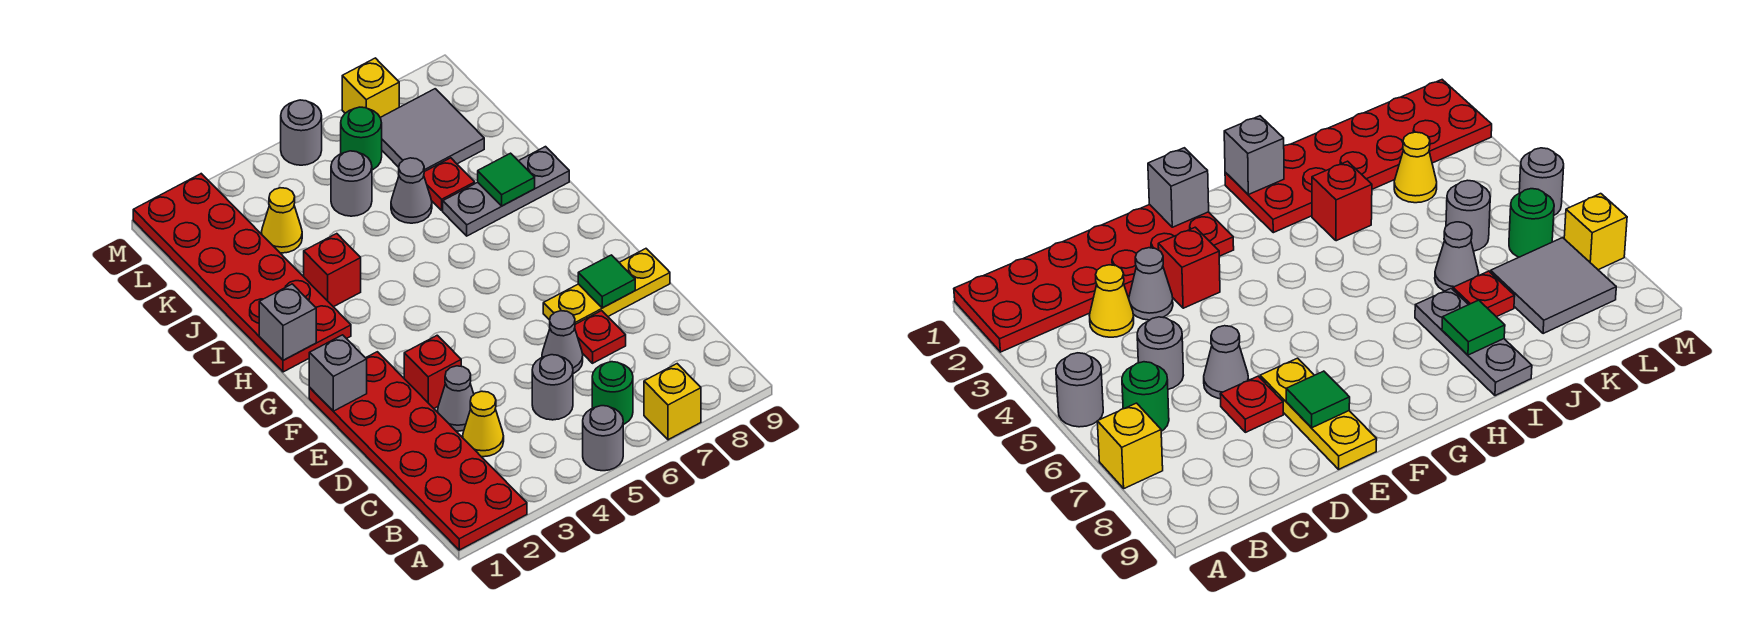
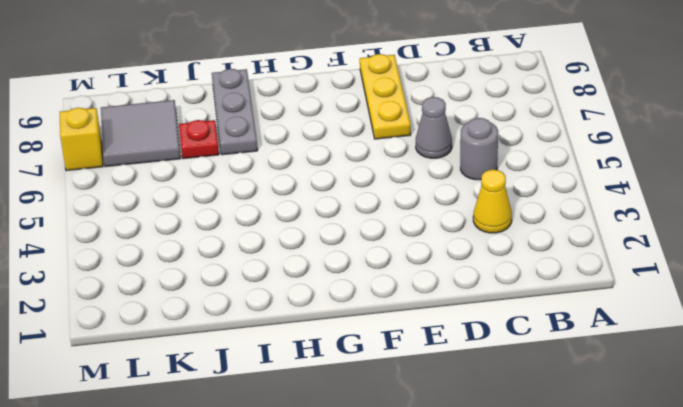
none -> red plate A1:F2 level 1
none -> grey round brick A5 level 1
none -> yellow brick A7 level 1

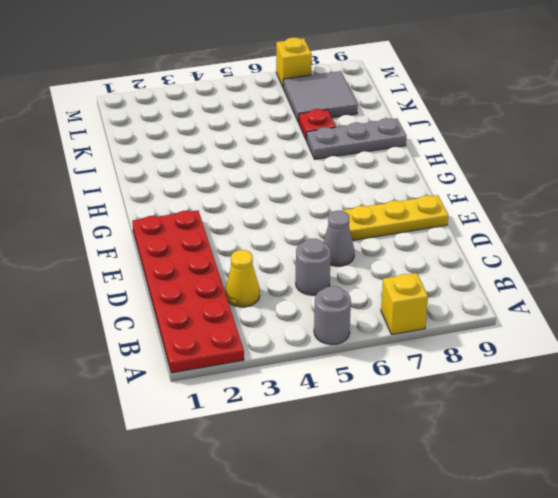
none -> green round brick B6 level 1
none -> grey cone D3 level 1
none -> red plate D7 level 1

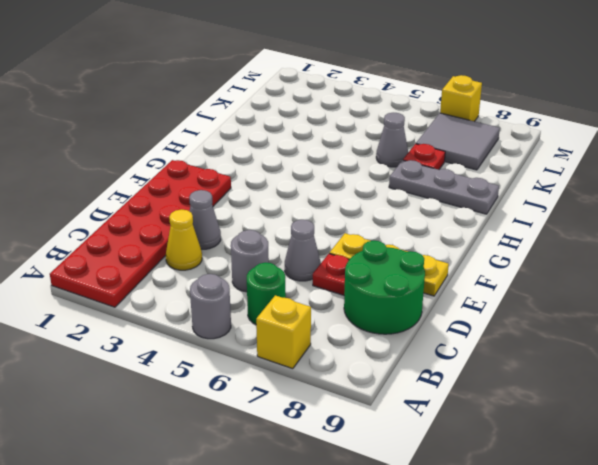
green round brick C8:D9 level 1 -> none
none -> red brick E3 level 1
none -> red plate H1:M2 level 1
none -> red brick I3 level 1

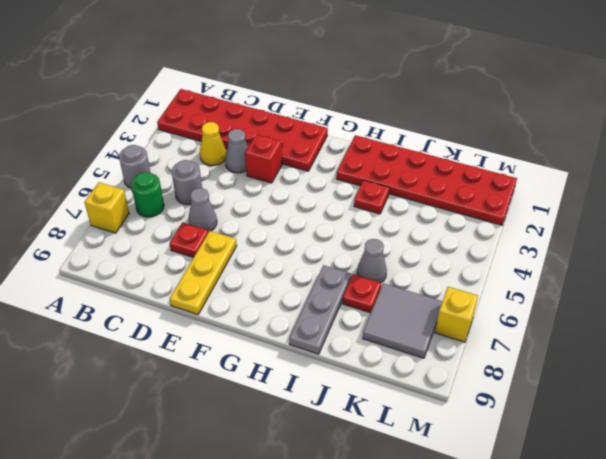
red plate I3 level 1 -> red brick I3 level 1
none -> yellow cone K3 level 1
none -> grey round brick K5 level 1
none -> green round brick L6 level 1

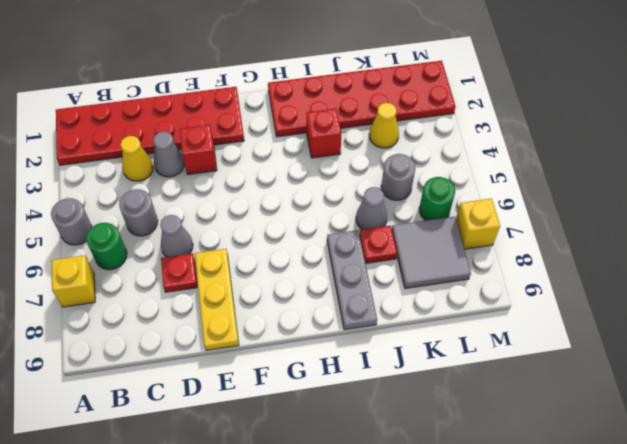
none -> grey round brick M5 level 1
none -> green tile E8 level 2
none -> grey brick F1 level 2

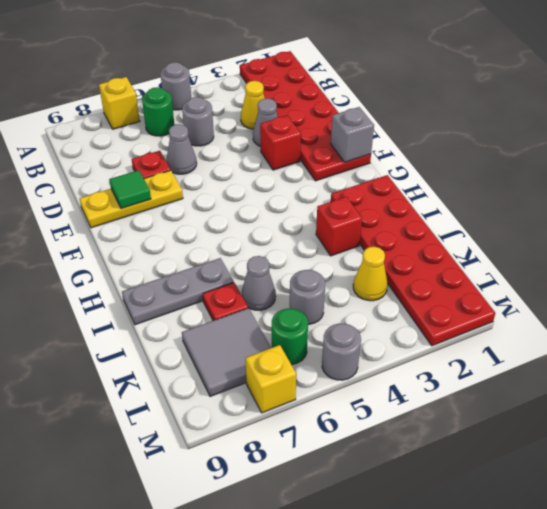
none -> grey brick H1 level 2
none -> green tile I8 level 2

